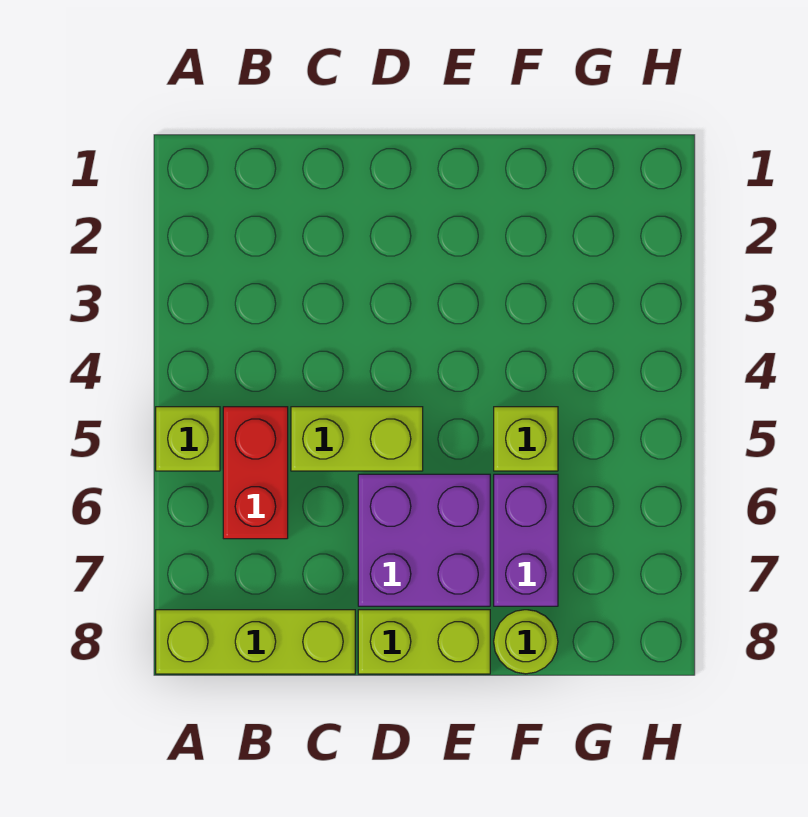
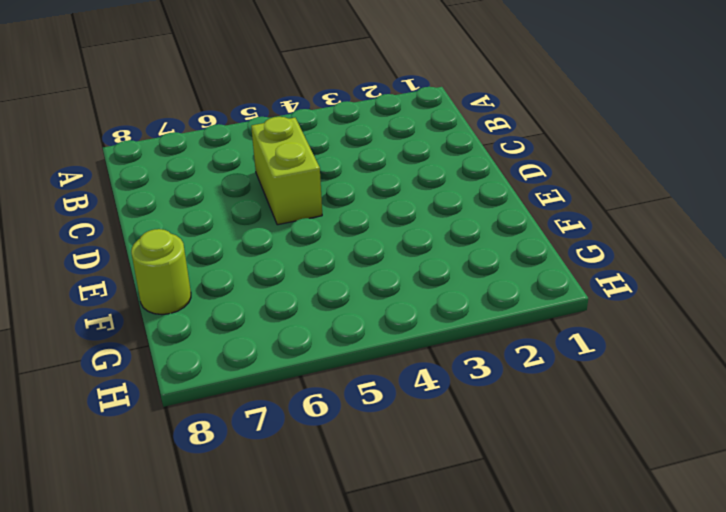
none -> lime brick A5 level 1
none -> lime brick A8:C8 level 1

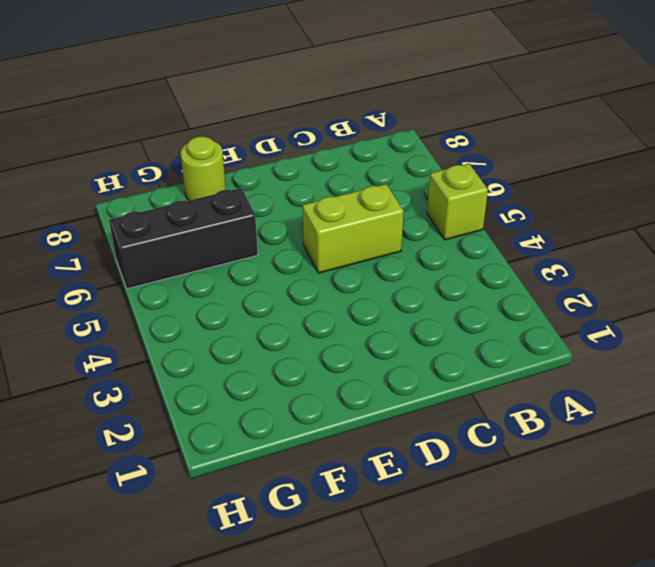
black brick F6:H6 level 1 -> purple brick F6:F7 level 1
none -> lime brick A8:C8 level 1
none -> red brick B5:B6 level 1

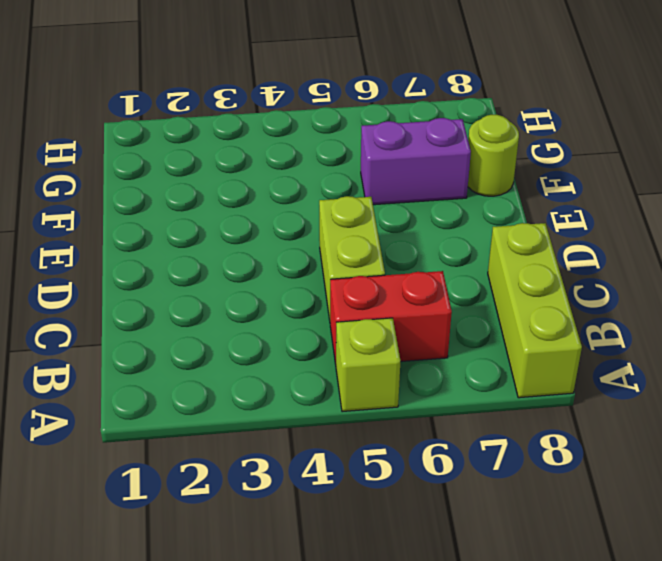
none -> purple brick D6:E7 level 1
none -> lime brick D8:E8 level 1

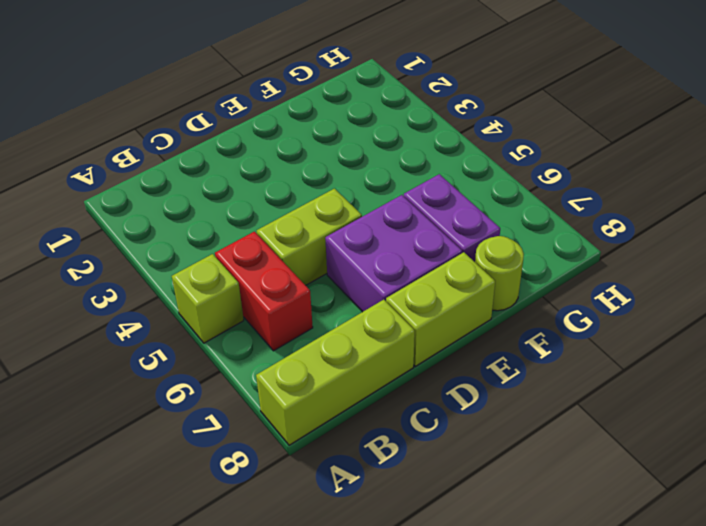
none -> lime brick F5 level 1

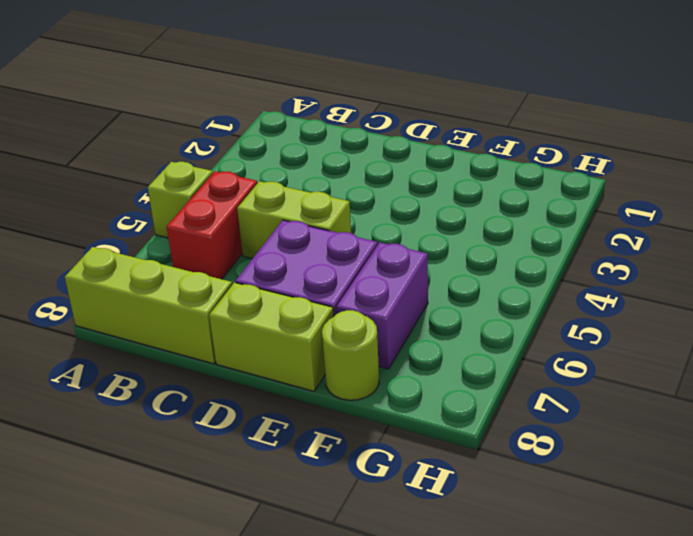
none -> lime brick F5 level 1

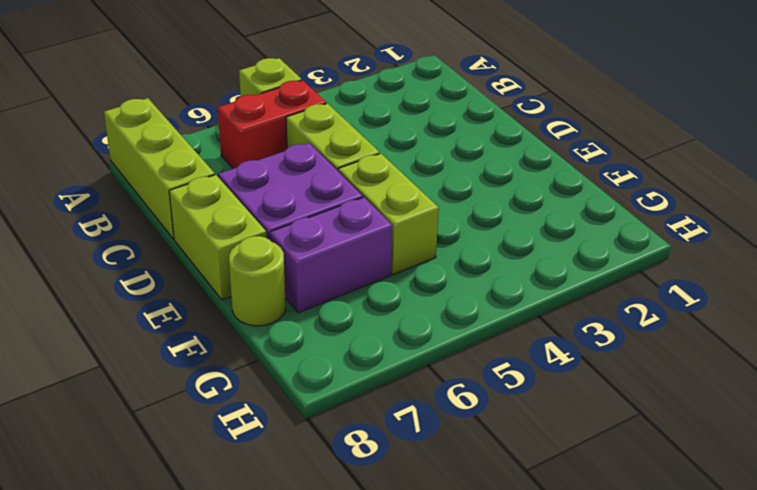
lime brick E5:F5 level 1 -> lime brick F5 level 1

